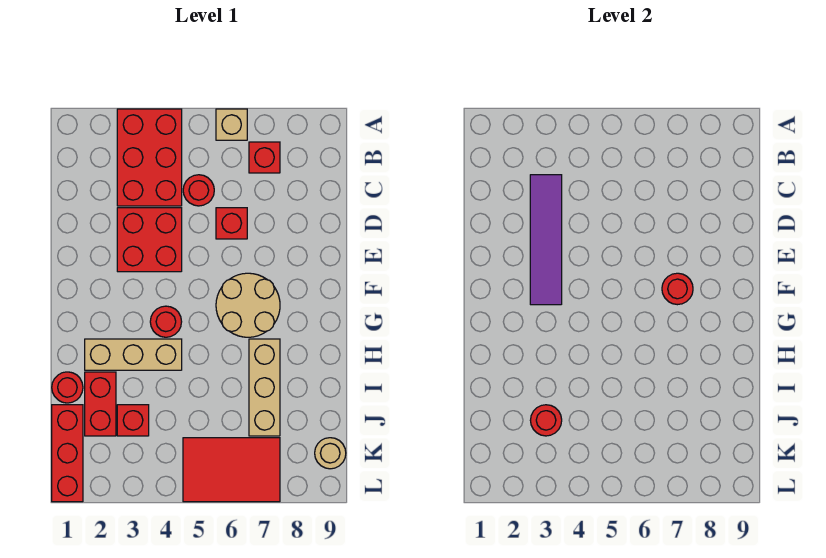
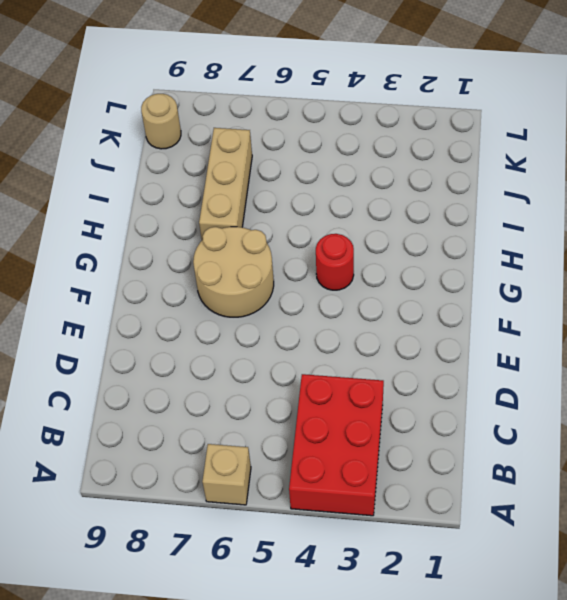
none -> red brick B7 level 1
none -> red round brick C5 level 1
none -> red brick D3:E4 level 1

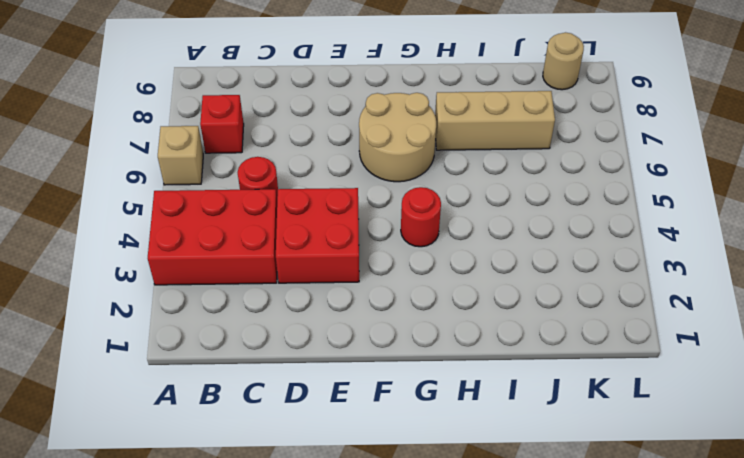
none -> red brick D6 level 1
none -> tan brick H2:H4 level 1
none -> red round brick I1 level 1

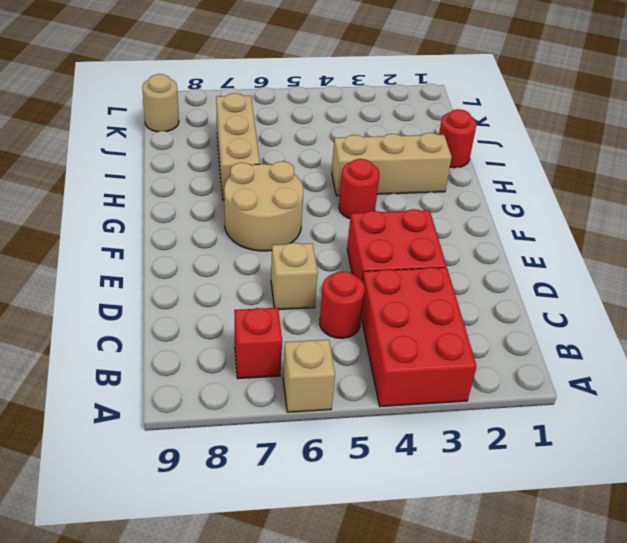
tan brick D6 level 1 -> red brick D6 level 1
none -> red brick I2:J2 level 1
none -> red brick J1:L1 level 1
none -> red brick J3 level 1

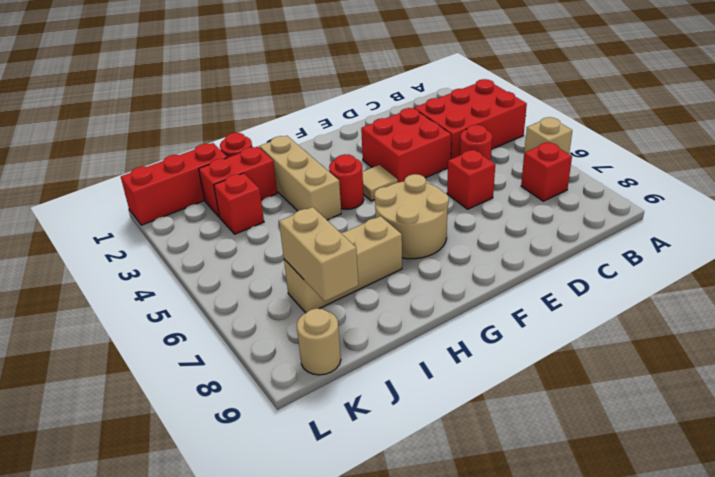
tan tile F4 level 1 -> none
tan brick J7:J8 level 2 -> none
none -> red tile K5:L7 level 1
none -> purple tile C3:F3 level 2
none -> red round brick F7 level 2

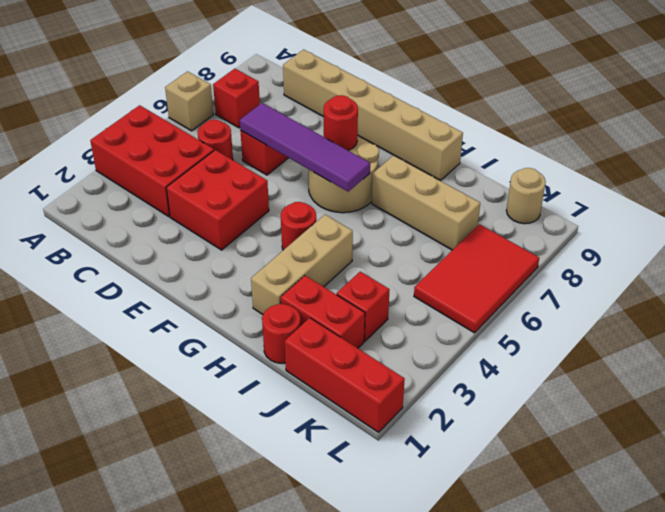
tan brick C9:H9 level 1 -> none
purple tile D6:G6 level 2 -> purple tile C3:F3 level 2
none -> red round brick J3 level 2

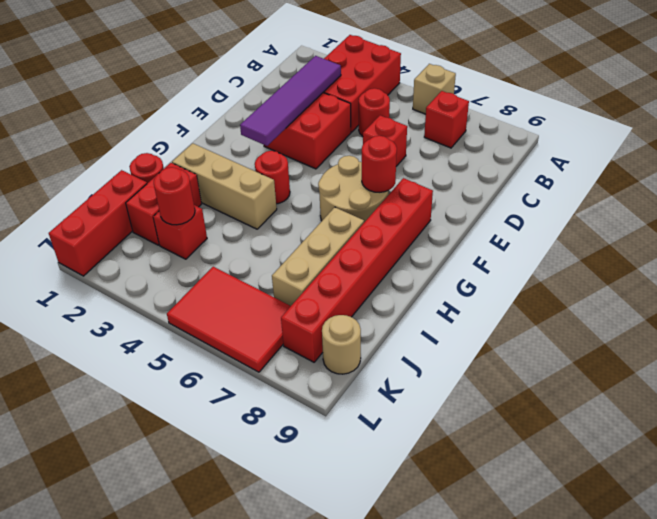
red brick F8:K8 level 1 -> none

